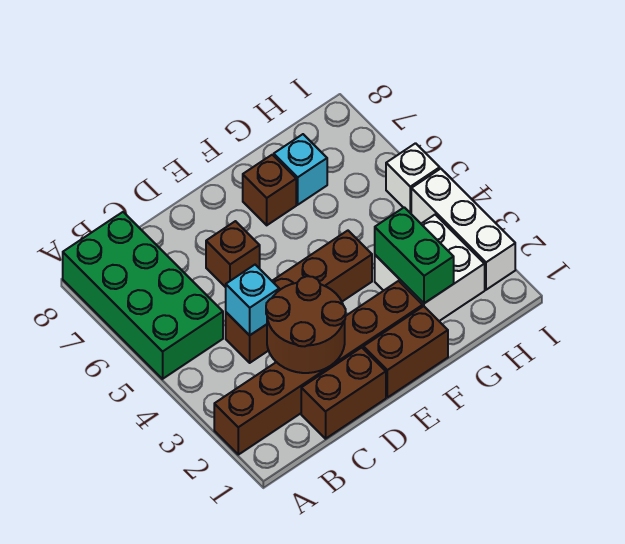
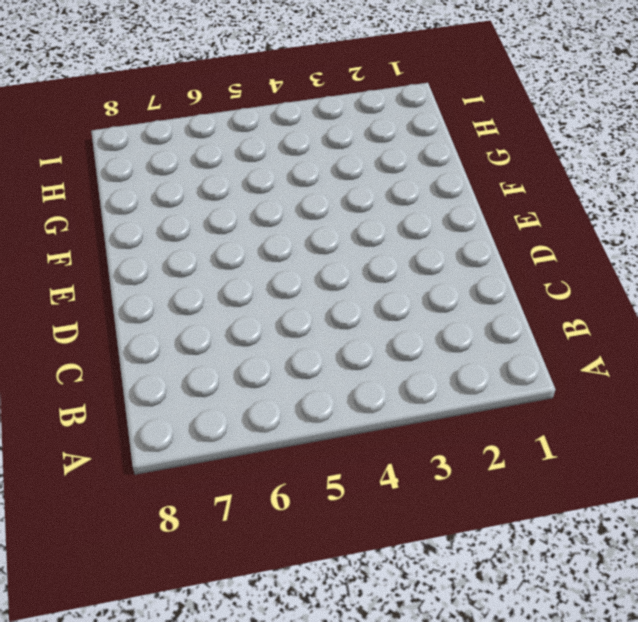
none -> brown brick A2:F2 level 1
none -> green brick A5:B8 level 1
none -> brown brick C1:D1 level 1

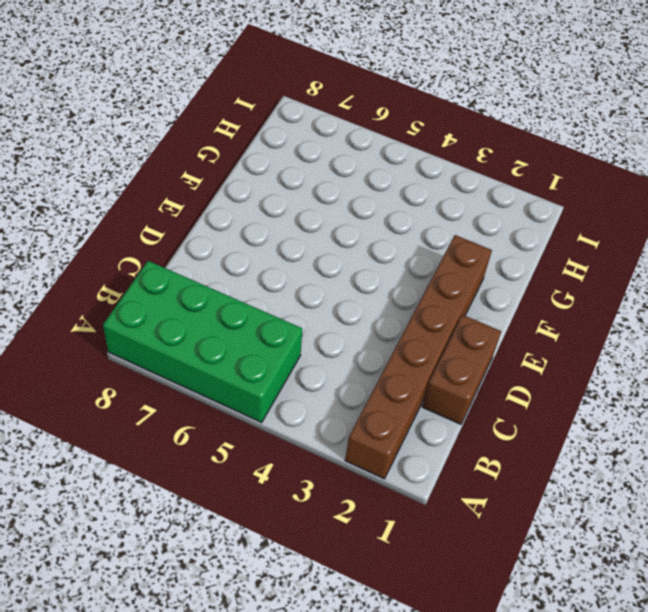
none -> brown brick C4:F4 level 1
none -> brown brick D6 level 1
none -> brown brick E1:F1 level 1

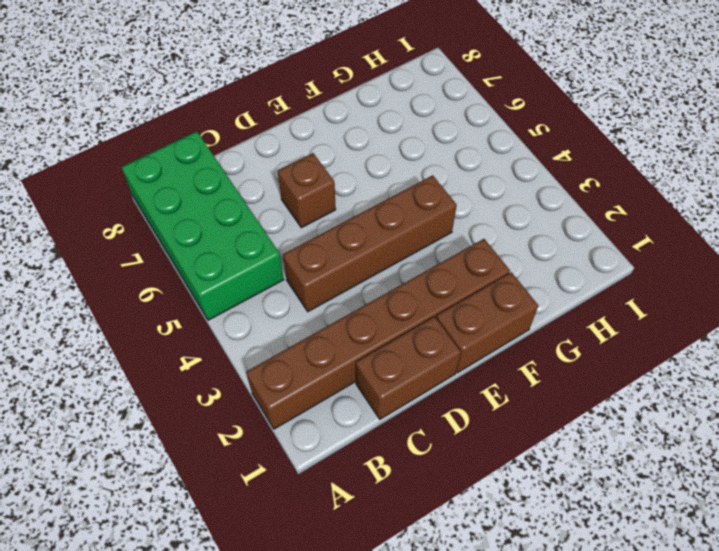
none -> brown brick F7 level 1
none -> white brick G2:H3 level 1
none -> cyan brick G7 level 1

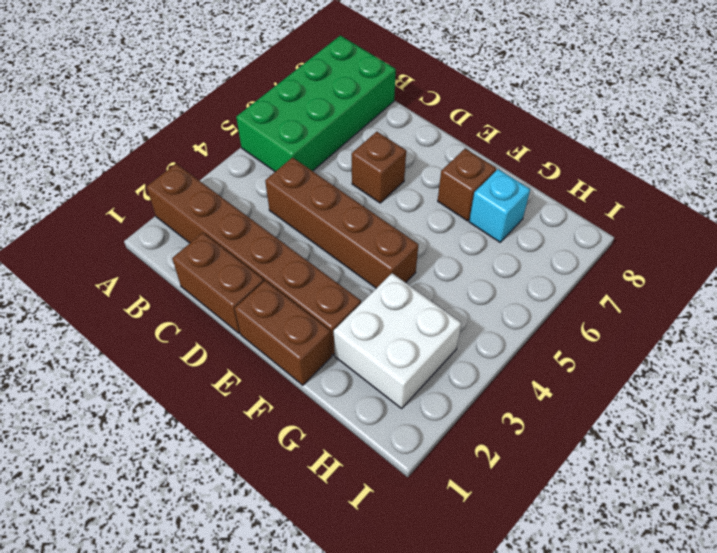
none -> white brick I2:I4 level 1
none -> white brick I5 level 1
none -> brown round brick C2:D3 level 2

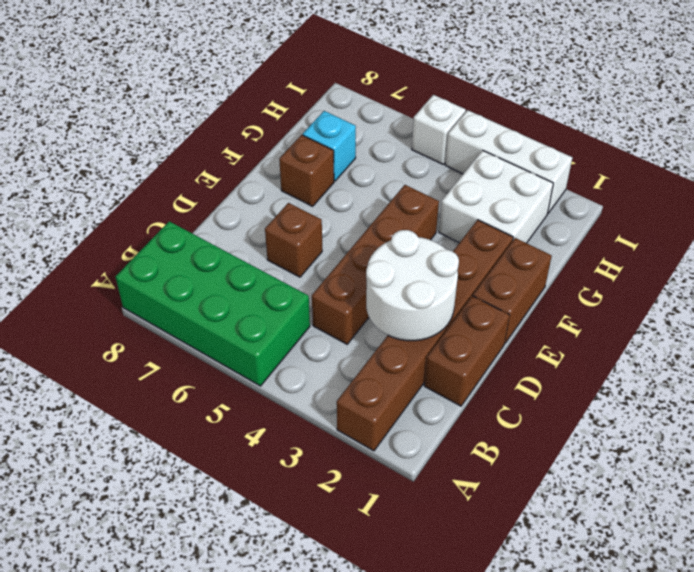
white round brick C2:D3 level 2 -> brown round brick C2:D3 level 2
none -> cyan brick C4 level 2
none -> green brick G2:G3 level 2

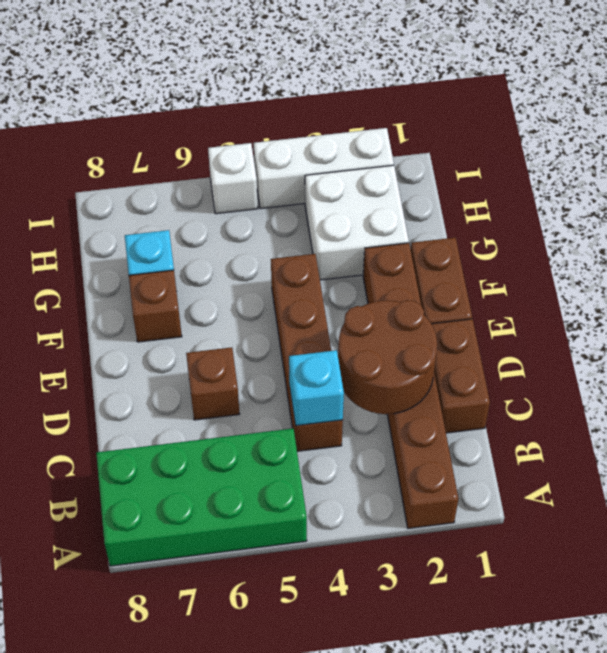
none -> green brick G2:G3 level 2

